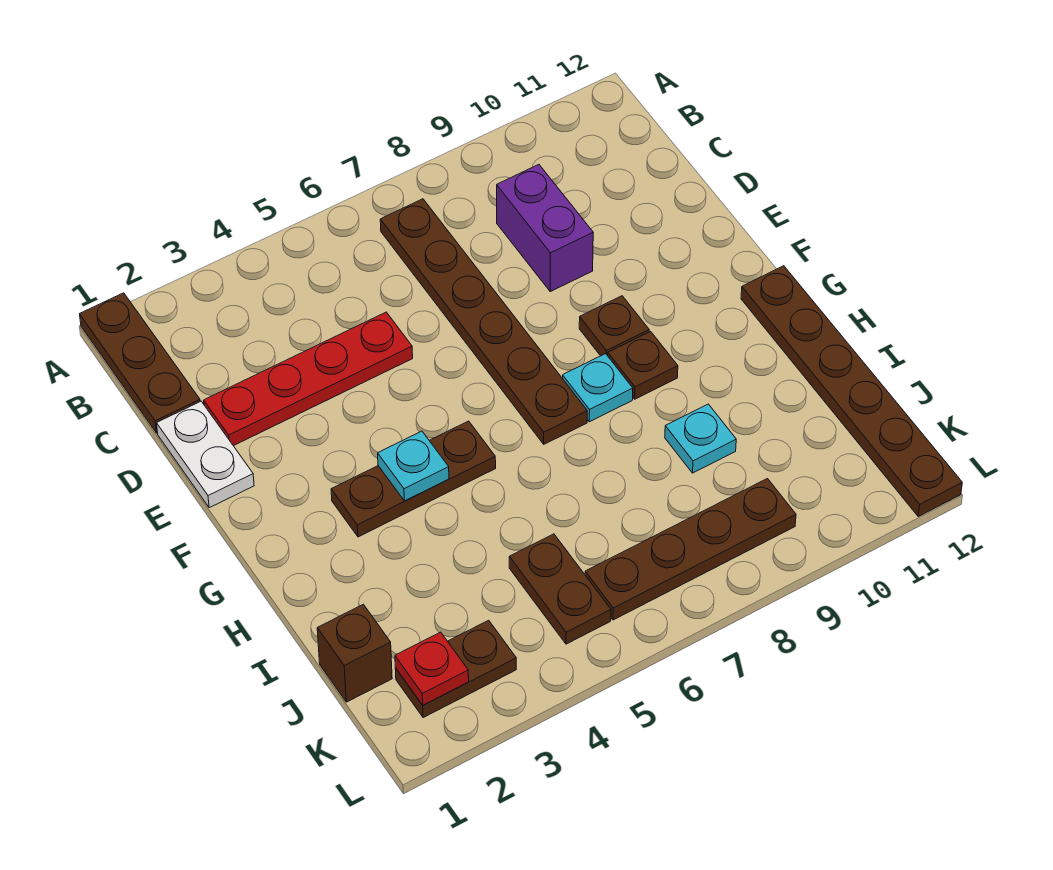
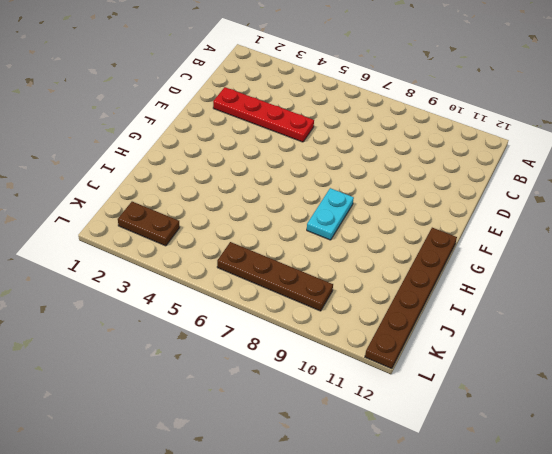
cyan plate G8:H8 level 1 -> cyan plate G8 level 1
none -> brown plate A1:C1 level 1
none -> brown plate B7:G7 level 1
none -> purple brick C9:D9 level 1

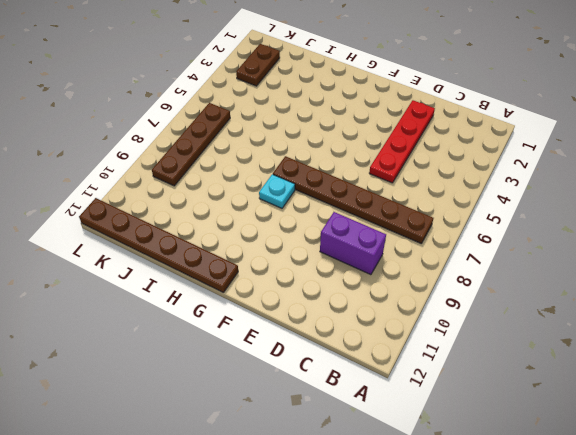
none -> brown plate A1:C1 level 1
none -> white plate D1:E1 level 1
none -> brown plate F9 level 1

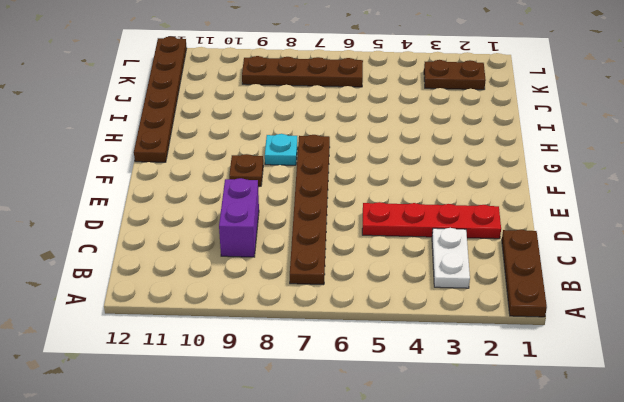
white plate B3:C3 level 1 -> white plate D1:E1 level 1
none -> brown plate G3:G5 level 1
none -> brown plate G9 level 1
none -> cyan plate I9 level 1

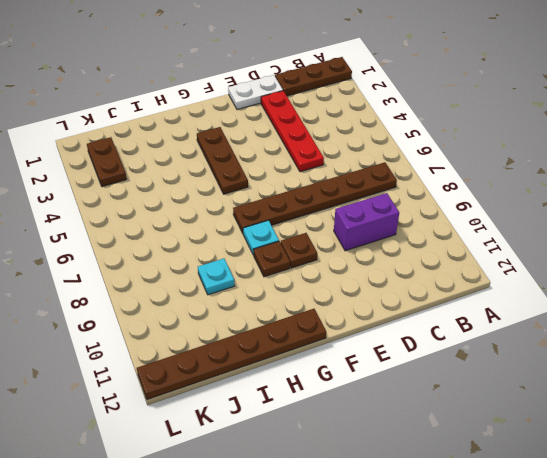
none -> brown brick J1 level 1
none -> brown plate J5:K5 level 1
none -> brown plate K6:K9 level 1

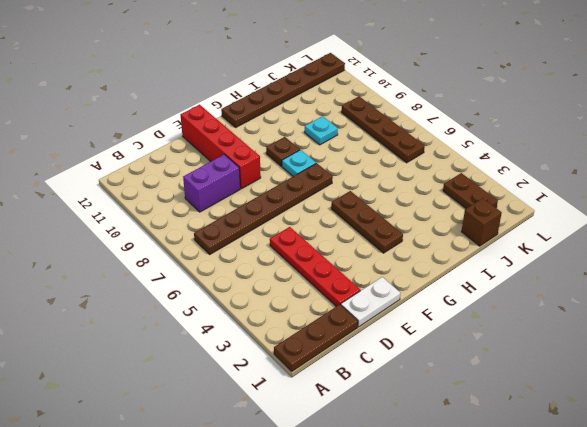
red brick E9:E12 level 1 -> none
none -> brown plate F9 level 1
none -> brown plate J5:K5 level 1
none -> cyan plate G4 level 2

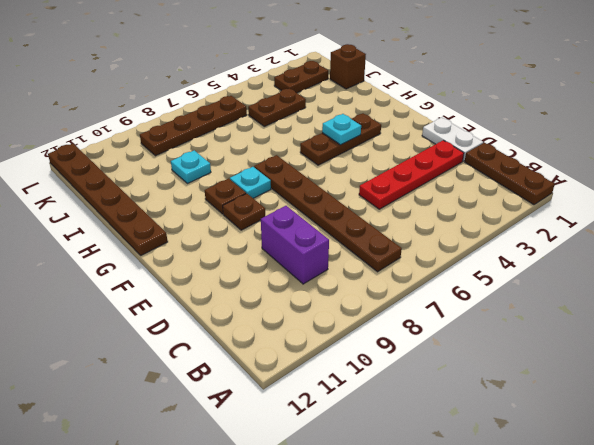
brown plate J4:J5 level 1 -> brown plate J5:K5 level 1
none -> red plate K2 level 2

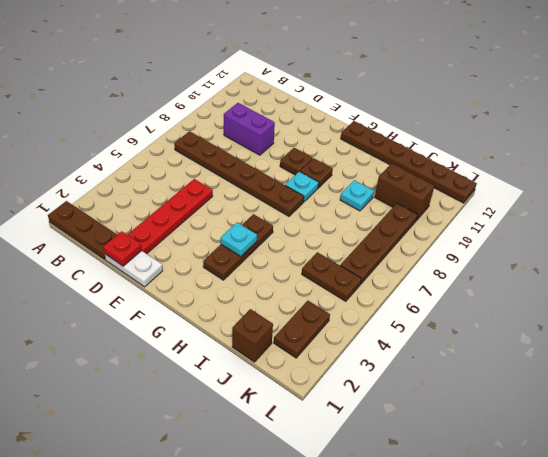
red plate D1 level 2 -> red plate K2 level 2
brown brick J10:K10 level 1 -> none

